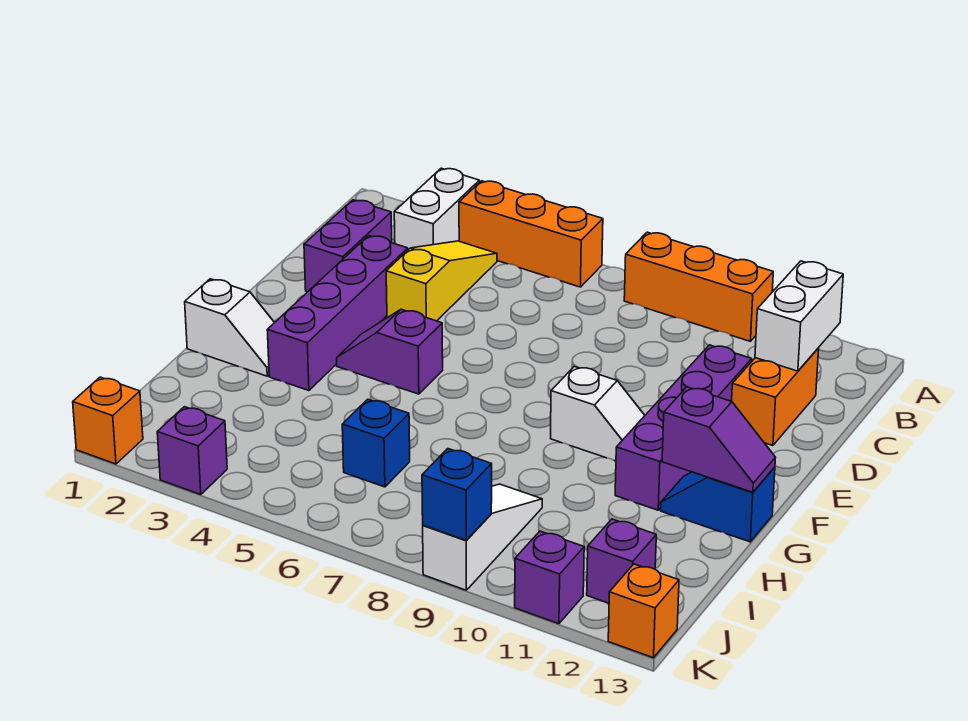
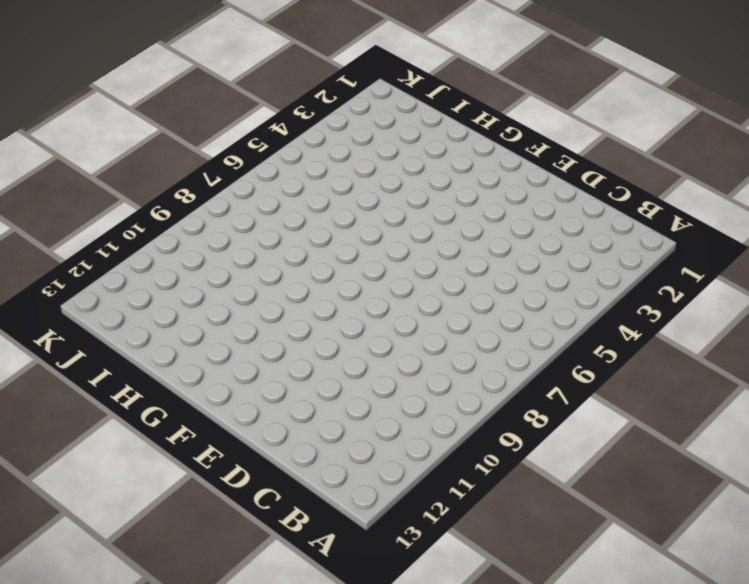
none -> white brick A3:B3 level 1
none -> orange brick A4:A6 level 1
none -> orange brick A8:A10 level 1

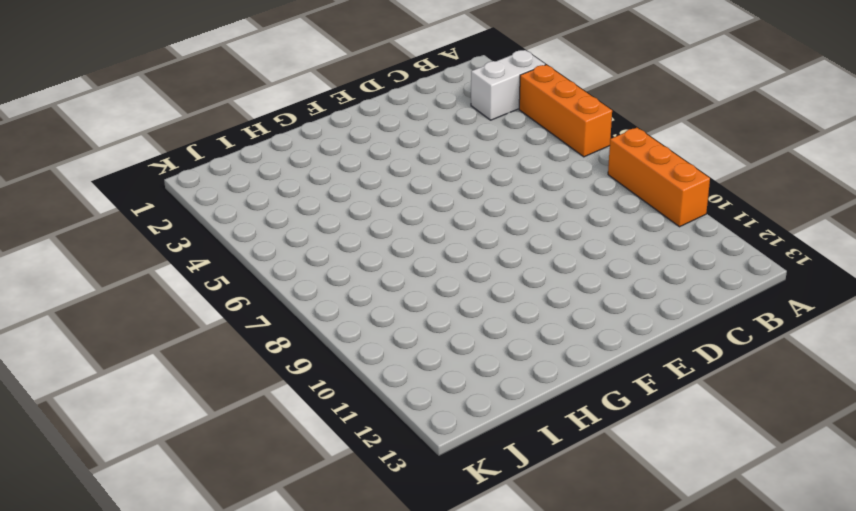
none -> yellow slope B4:D4 level 1 top D
none -> purple brick C2:D2 level 1
none -> orange brick C12:D12 level 1

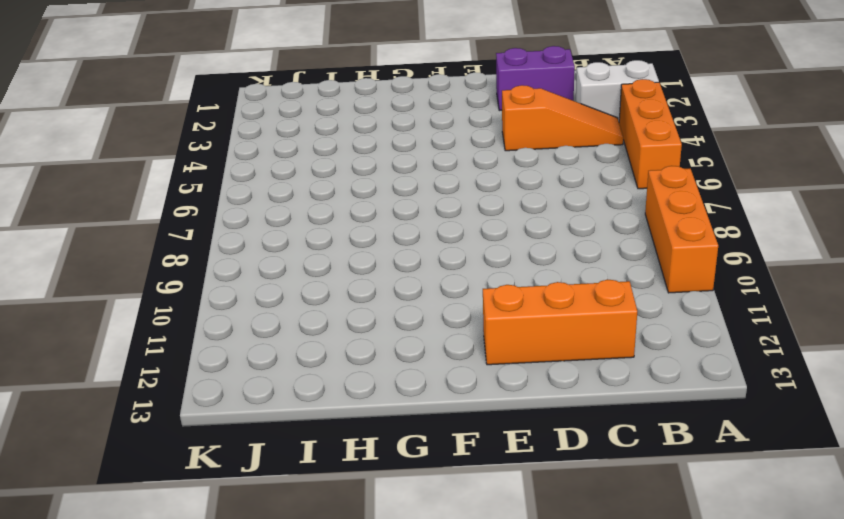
orange slope B4:D4 level 1 top D -> yellow slope B4:D4 level 1 top D
orange brick C12:E12 level 1 -> orange brick C12:D12 level 1
none -> purple brick D3:G3 level 1
none -> purple brick D11:G11 level 1
none -> purple slope F4:F5 level 1 top 5

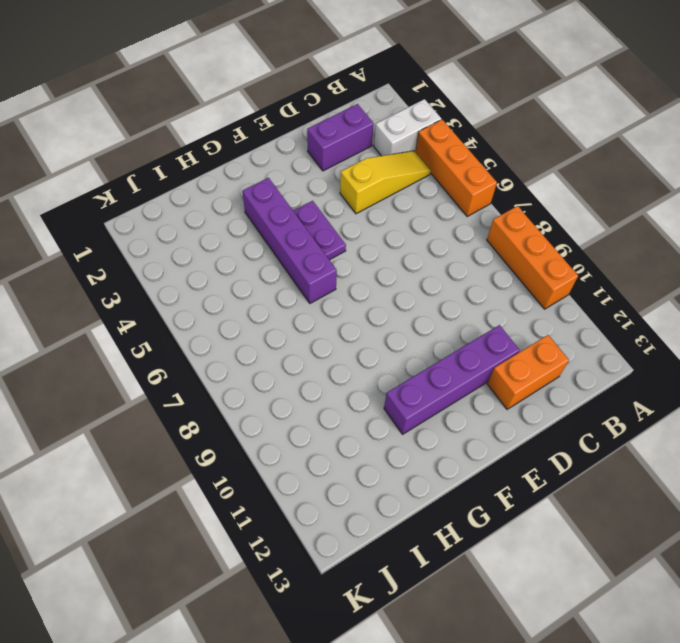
purple plate F4:F5 level 1 -> purple slope F4:F5 level 1 top 5
purple brick G3:G6 level 1 -> purple brick D3:G3 level 1
none -> white slope F9:F10 level 1 top 9
none -> white slope G1:G2 level 1 top 1
none -> blue slope G12:G13 level 1 top 13

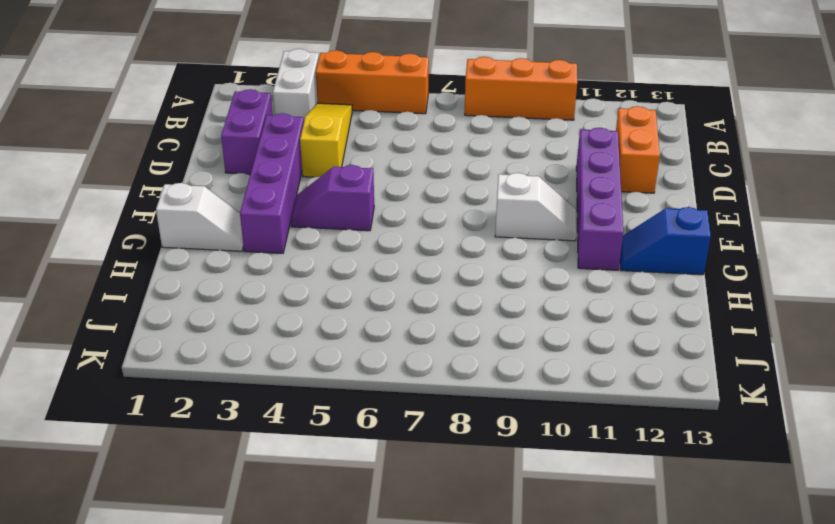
none -> blue brick I6 level 1
none -> white slope I9:K9 level 1 top K
none -> purple brick J12 level 1

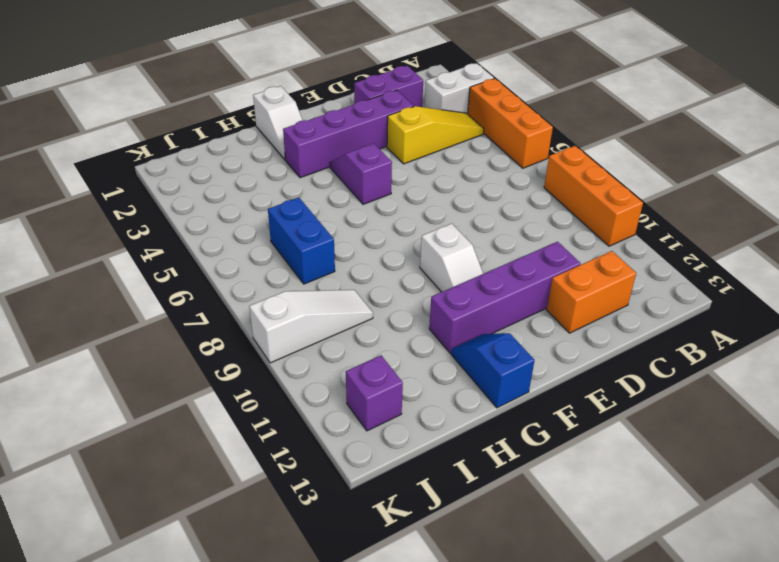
blue brick I6:I7 level 1 -> blue brick I6 level 1
none -> orange brick K1 level 1
none -> purple brick K3 level 1
none -> purple brick K11 level 1

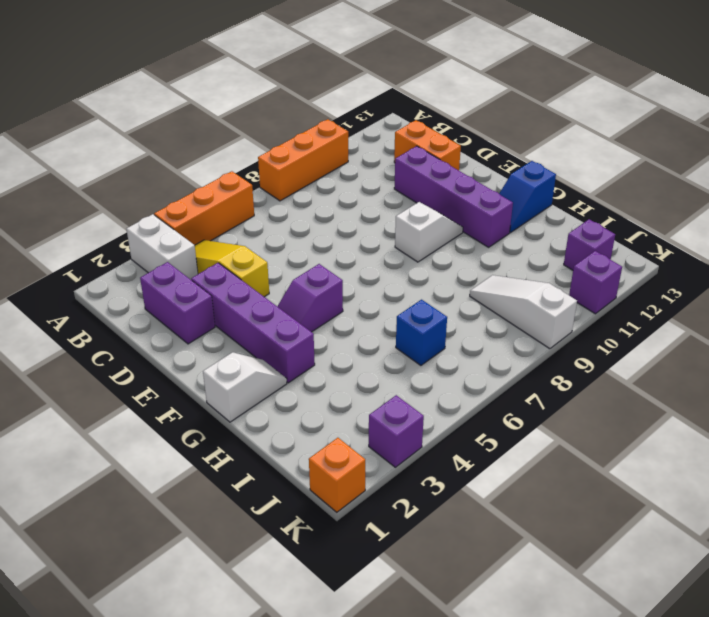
none -> orange brick K13 level 1
none -> white brick B12:C12 level 2
none -> purple slope G12:G13 level 2 top 12

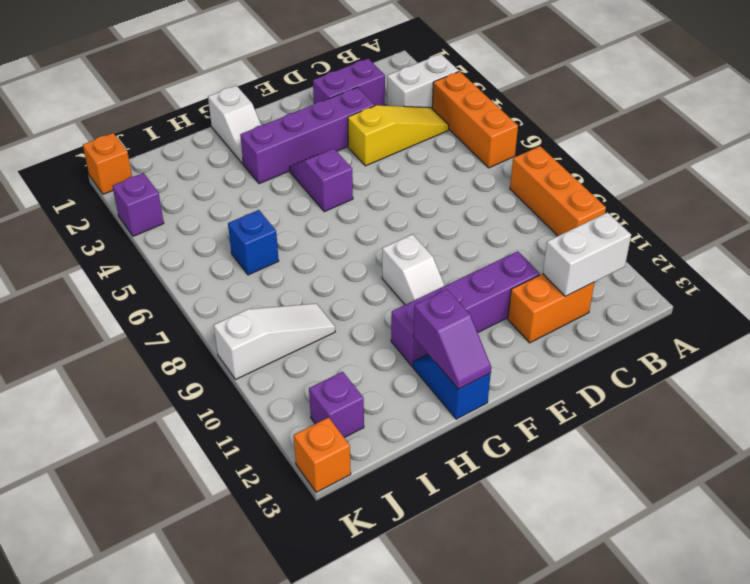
none -> purple brick K11 level 1
none -> blue brick K9 level 2

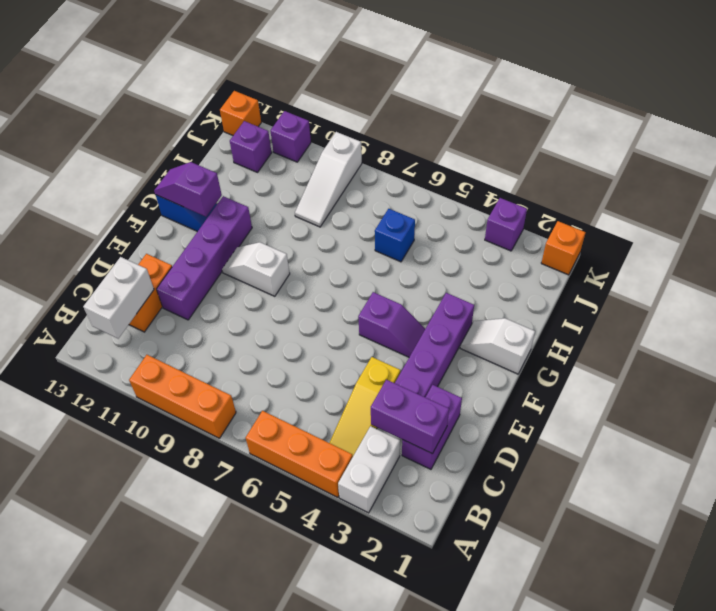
purple brick C2:C3 level 2 -> none
none -> blue brick K9 level 2

